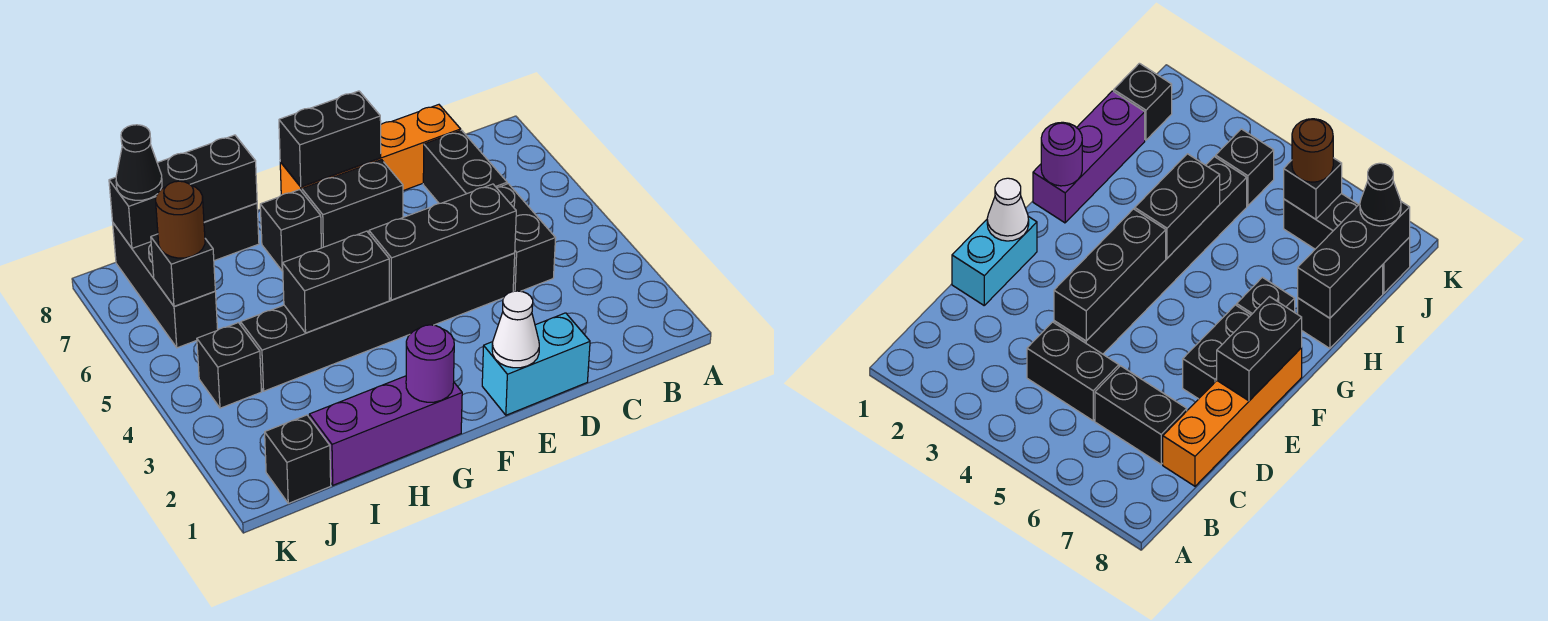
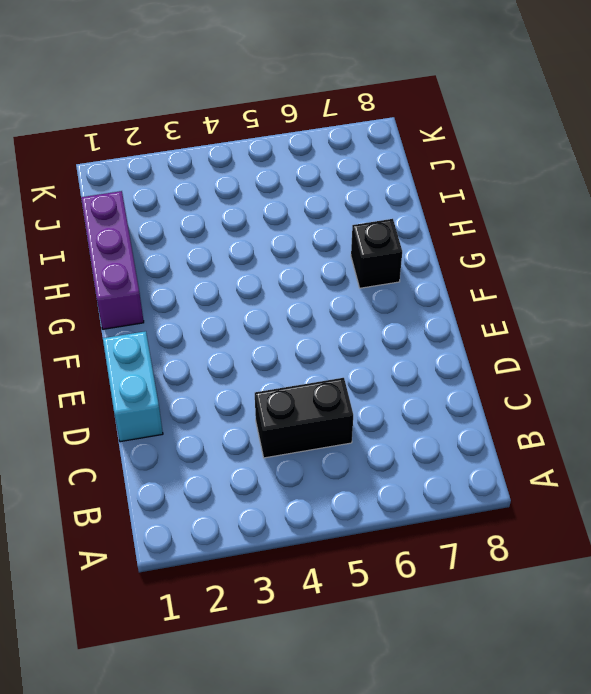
none -> black brick C6:C7 level 1
none -> orange brick C8:F8 level 1
none -> black brick D4:I4 level 1

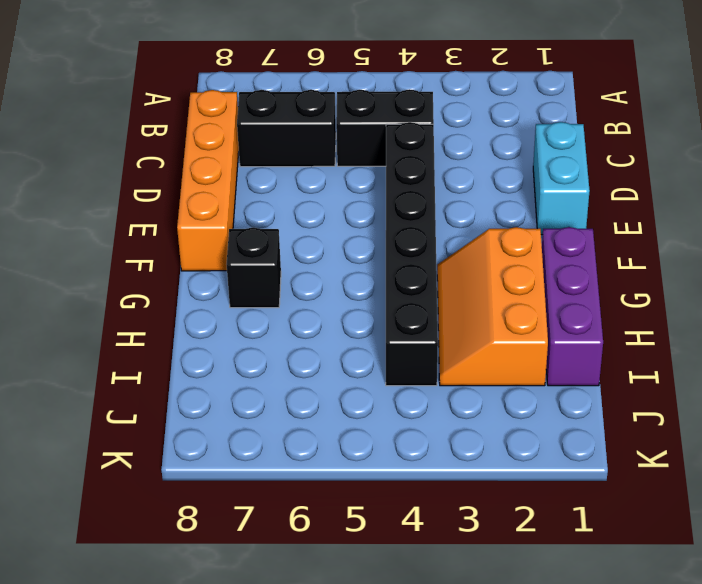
orange slope G2:I3 level 1 top 2 -> none
none -> black brick E7:F7 level 1
none -> black brick H8:I8 level 1
none -> black brick J1 level 1

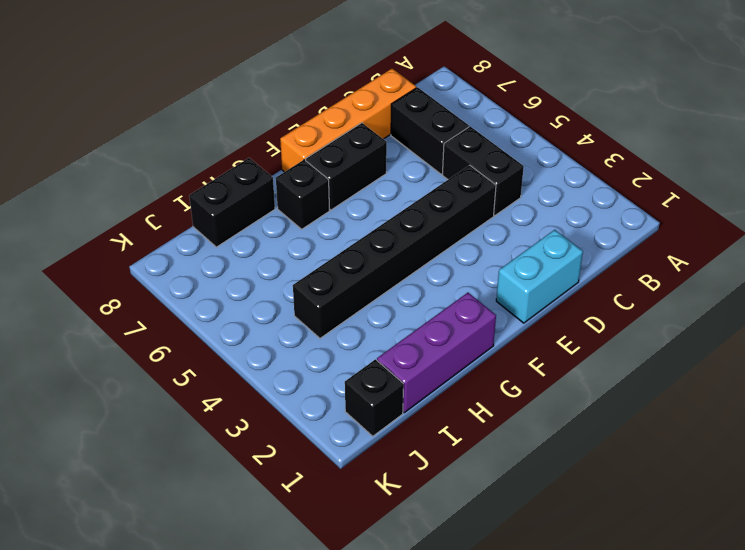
none -> black brick J4 level 1
none -> black brick J6:J8 level 1
none -> black brick D4:F4 level 2

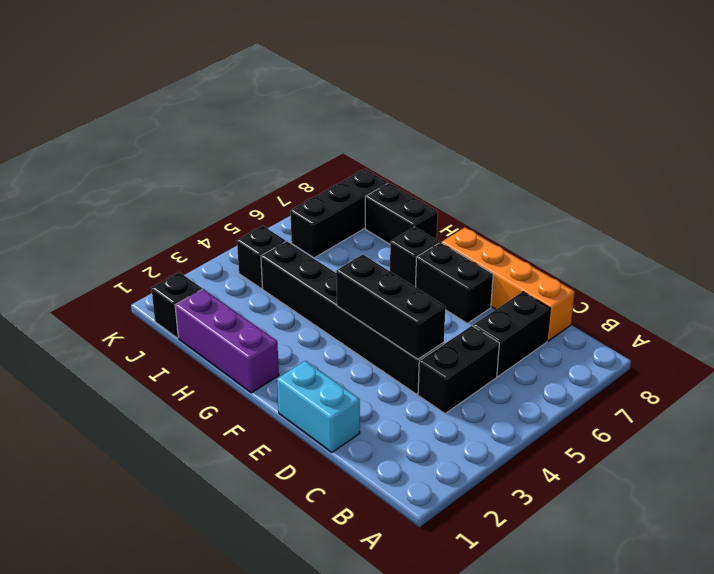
none -> white cone E1 level 2
none -> black brick E8:F8 level 2
none -> purple round brick G1 level 2

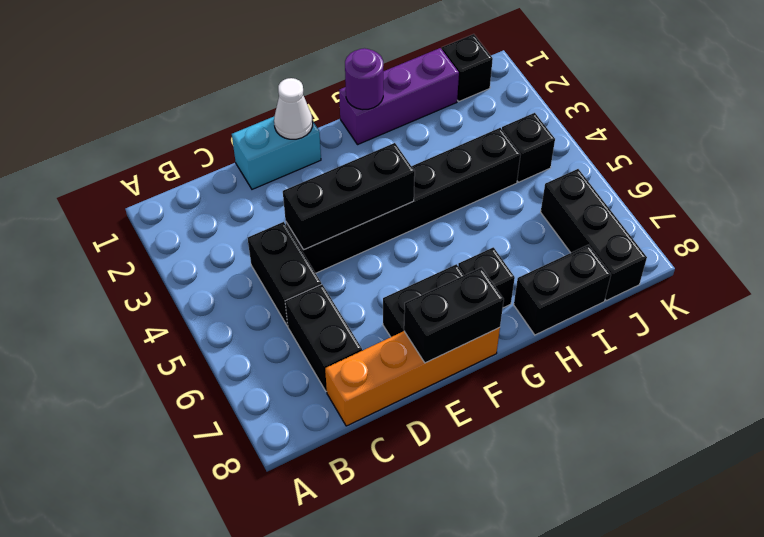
none -> black brick G4:H4 level 2
none -> black brick H8:J8 level 2
none -> black brick J6 level 2

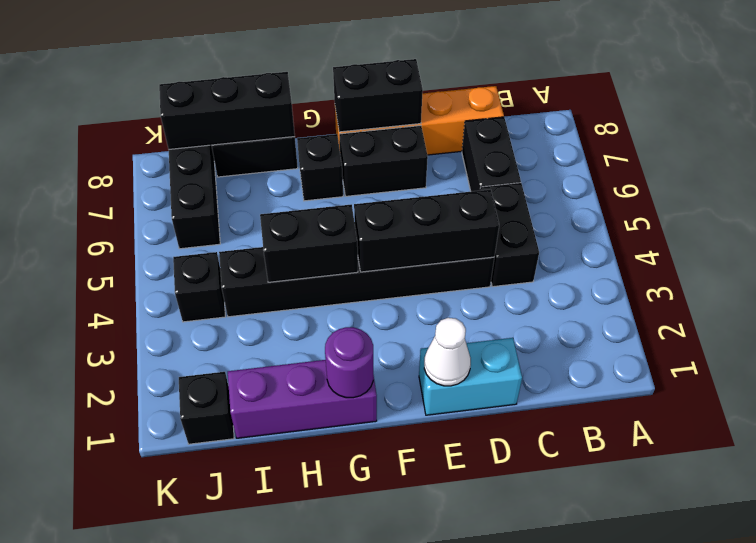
none -> black brick J6 level 2
none -> brown round brick J6 level 3
none -> black cone J8 level 3

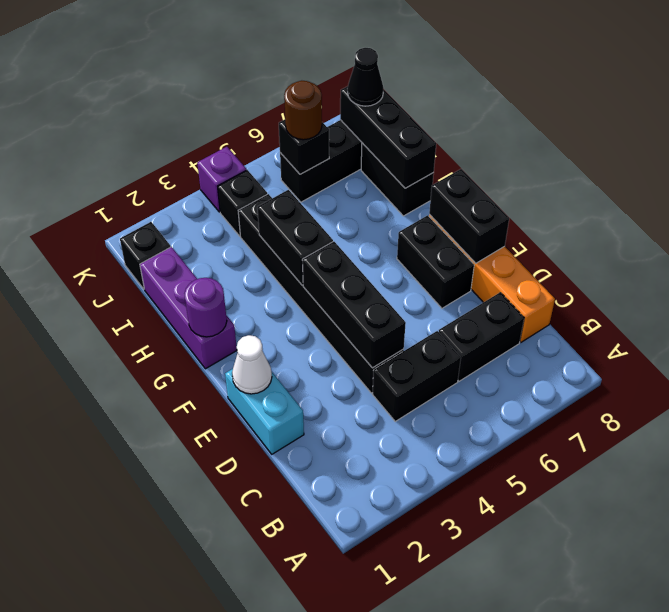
purple brick K4 level 1 -> none
none -> black brick G7 level 1

